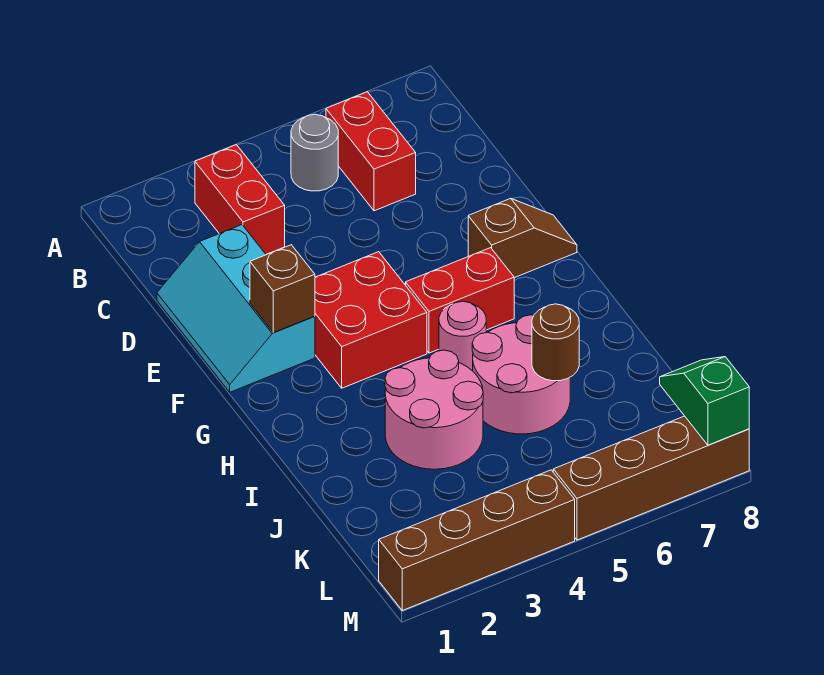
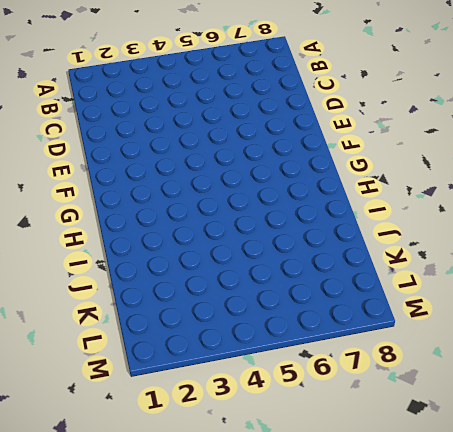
none -> red brick B3:C3 level 1
none -> grey round brick B5 level 1
none -> red brick B6:C6 level 1

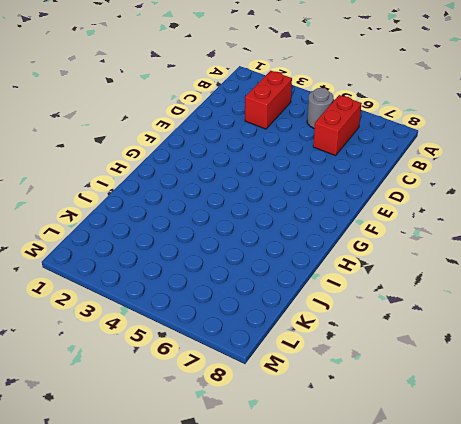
none -> cyan slope D1:F2 level 1 top 2
none -> red brick F3:G4 level 1
none -> brown slope F7:F8 level 1 top 7

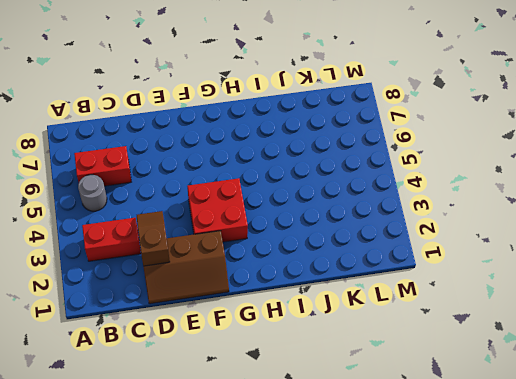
brown slope D1:F2 level 1 top 2 -> cyan slope D1:F2 level 1 top 2
brown slope D2:D3 level 2 top 2 -> brown slope F7:F8 level 1 top 7
none -> red brick G5:G6 level 1
none -> pink round brick H5 level 1
none -> pink round brick I3:J4 level 1

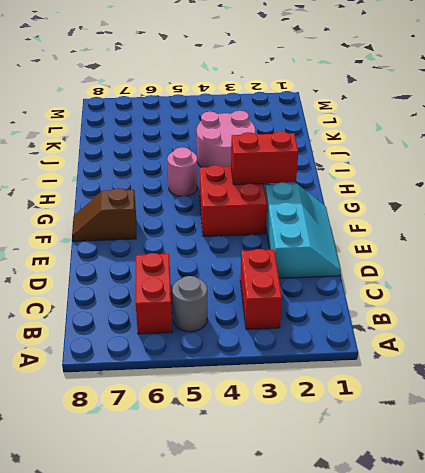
red brick G2:G3 level 2 -> red brick G5:G6 level 1
none -> pink round brick I5:J6 level 1
none -> brown brick M1:M4 level 1
none -> brown brick M5:M8 level 1

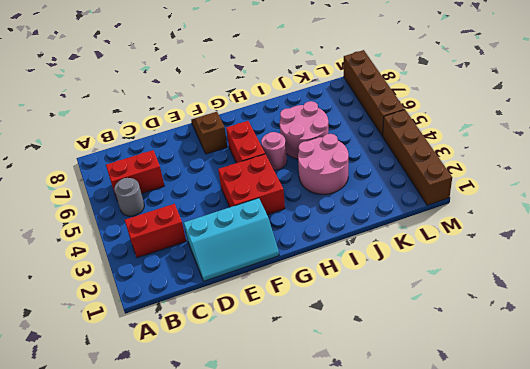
none -> brown brick F2 level 2
none -> brown round brick J6 level 2
none -> green slope L8:M8 level 2 top M

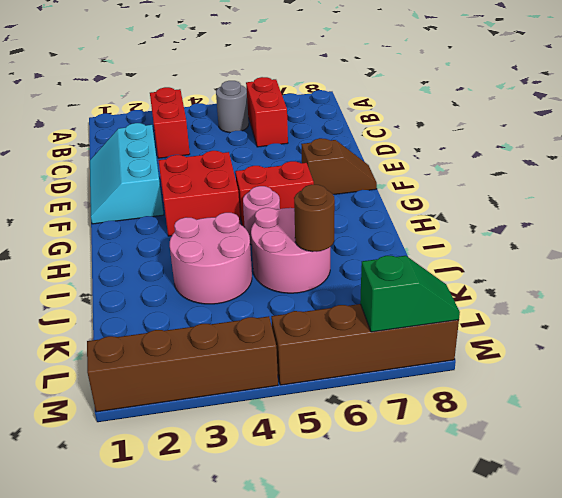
green slope M7:M8 level 2 top 7 -> green slope L8:M8 level 2 top M
none -> brown brick F2 level 2

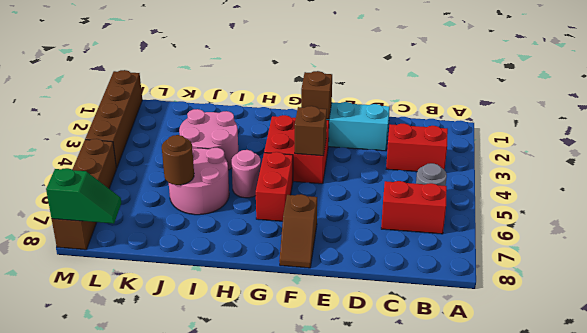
brown brick F4 level 2 -> none

